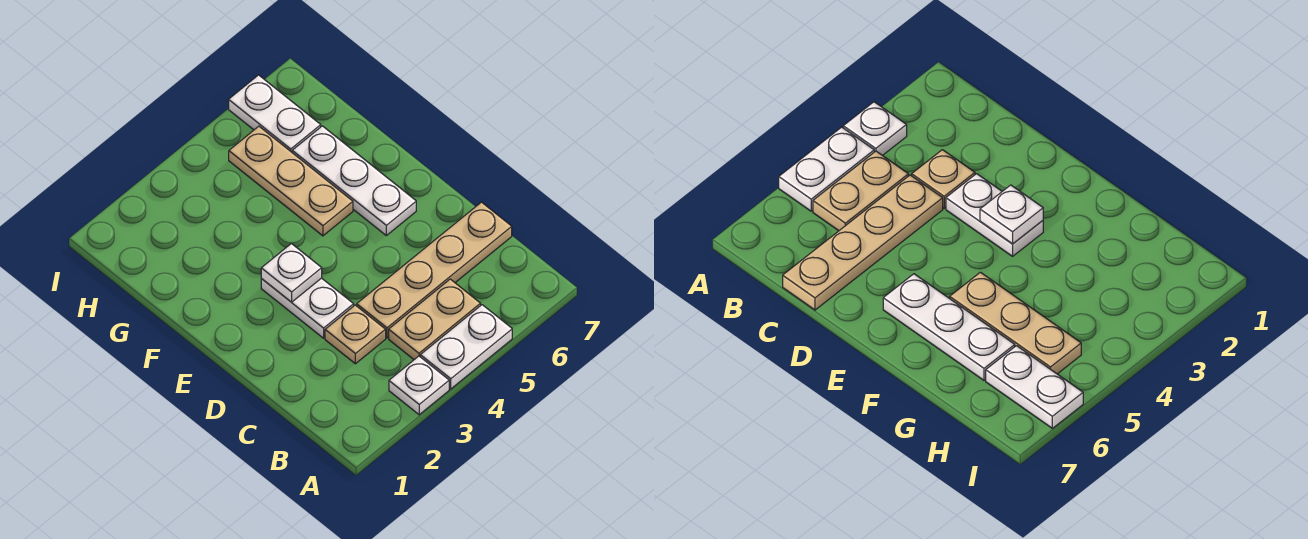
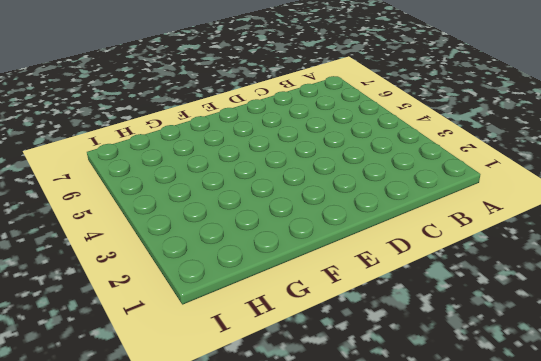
none -> white plate A3 level 1
none -> white plate A4:A5 level 1

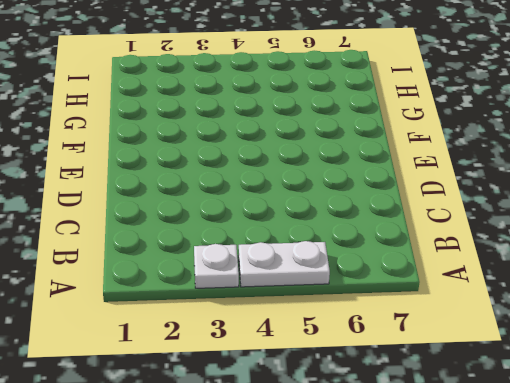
none -> tan plate B4:B5 level 1
none -> tan plate C3 level 1

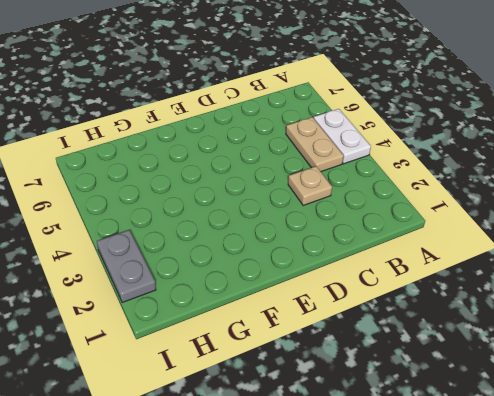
grey plate I2:I3 level 1 -> none
none -> white plate A3 level 1
none -> tan plate C4:C7 level 1

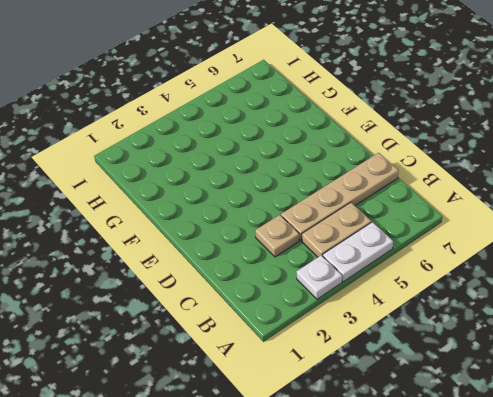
none -> white plate D3:E3 level 1
none -> white plate E6:G6 level 1

